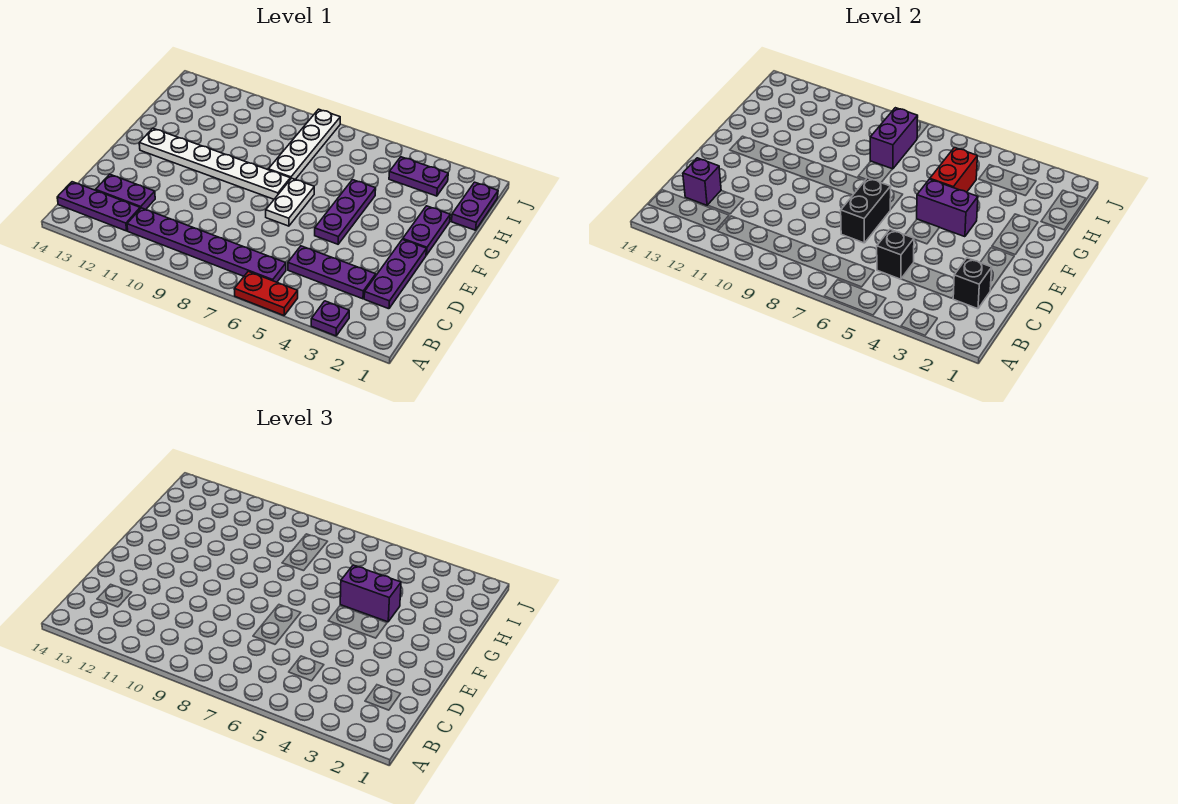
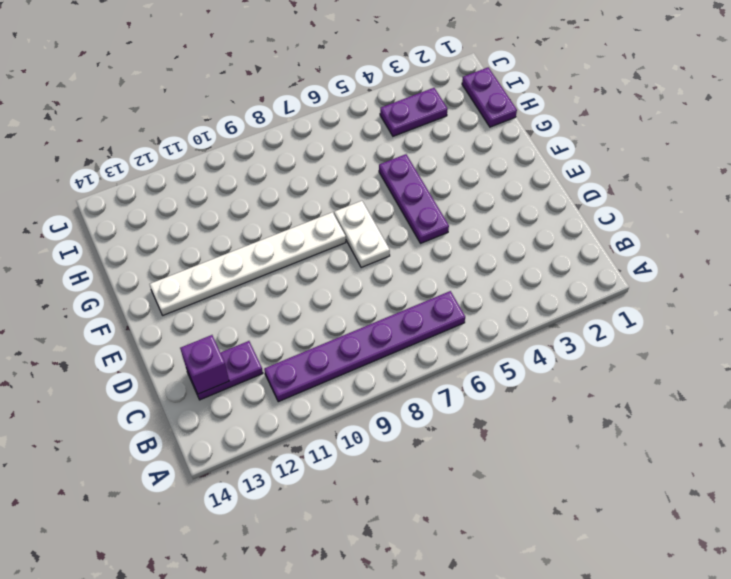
none -> purple plate A3 level 1
none -> red plate A5:A6 level 1
none -> purple plate B12:B14 level 1

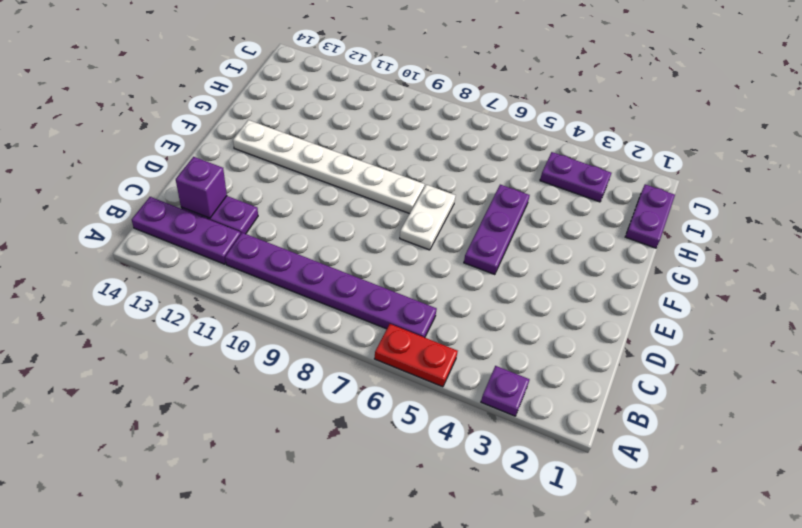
none -> purple plate C2:E2 level 1
none -> purple plate C3:C5 level 1
none -> purple plate F2:G2 level 1

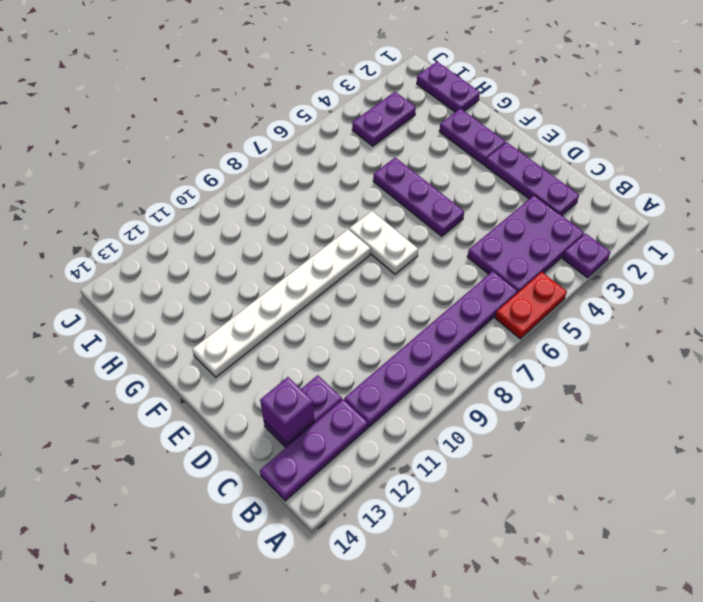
purple plate B3:C5 level 1 -> purple plate C3:C5 level 1
none -> white plate G8:J8 level 1
none -> black brick C2 level 2
none -> black brick C5 level 2

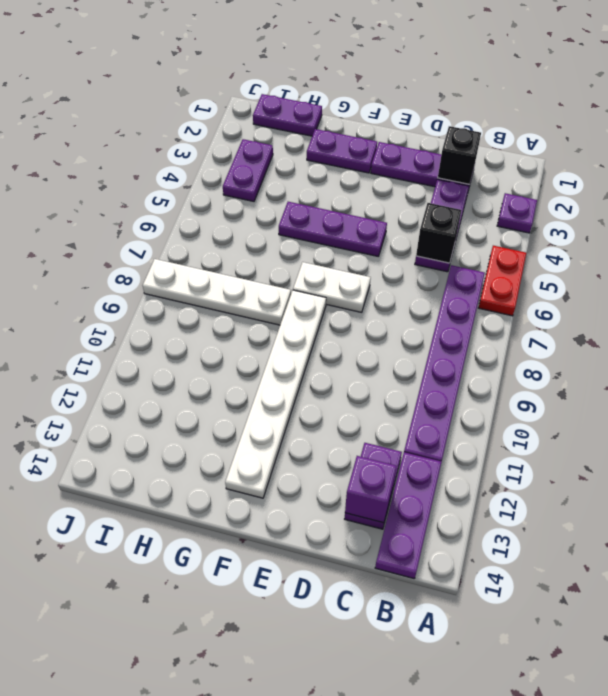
none -> black brick D7:E7 level 2
none -> purple brick F4:F5 level 2
none -> red brick G5:H5 level 2

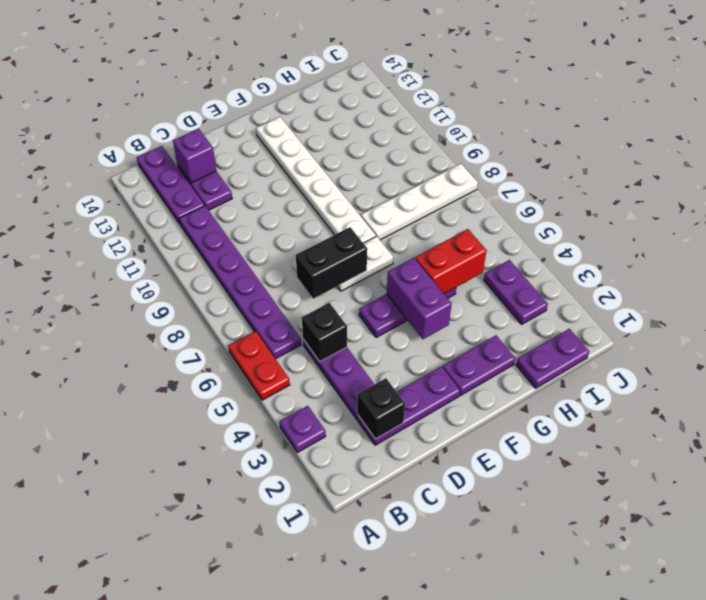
none -> purple brick H8:I8 level 2
none -> purple brick G4:G5 level 3

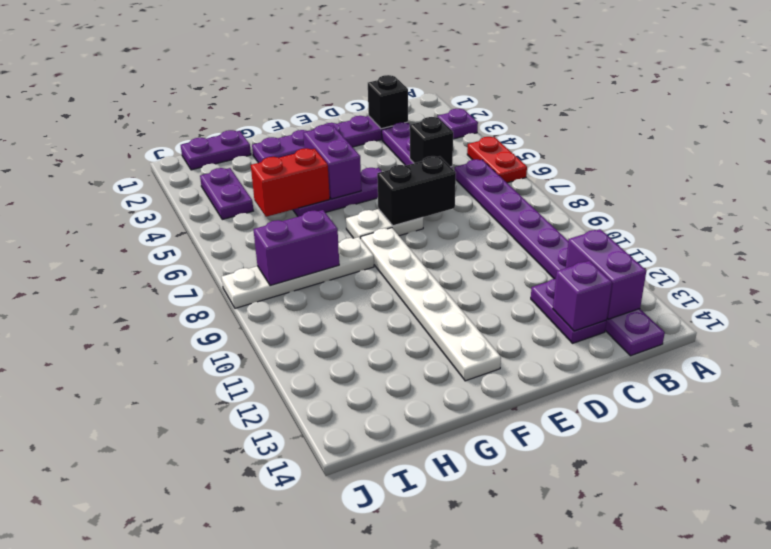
purple brick B12:B13 level 2 -> purple brick G4:G5 level 3

